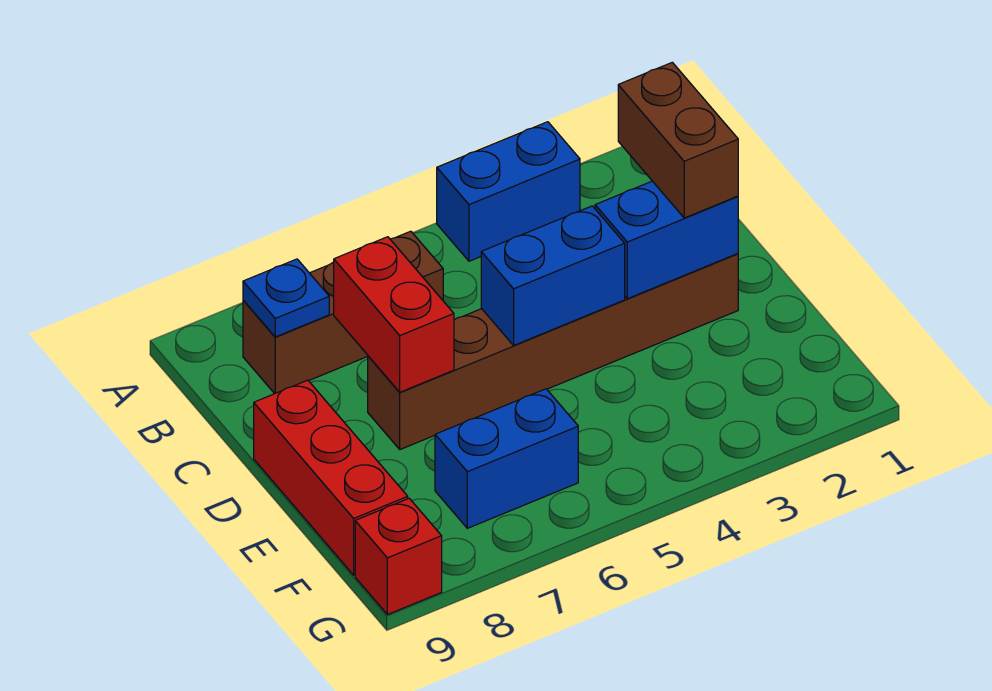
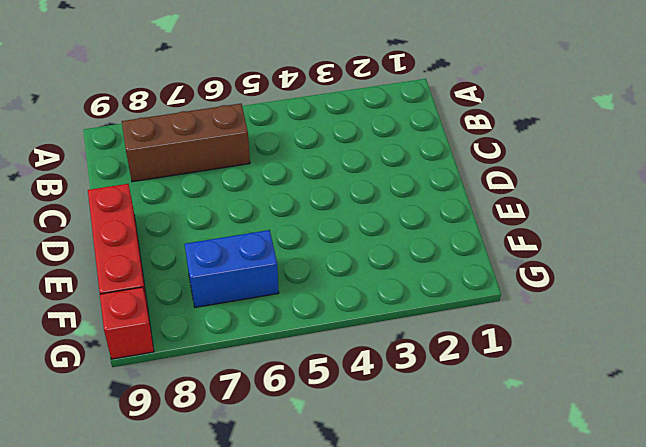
none -> blue brick A3:A4 level 1
none -> brown brick D2:D7 level 1

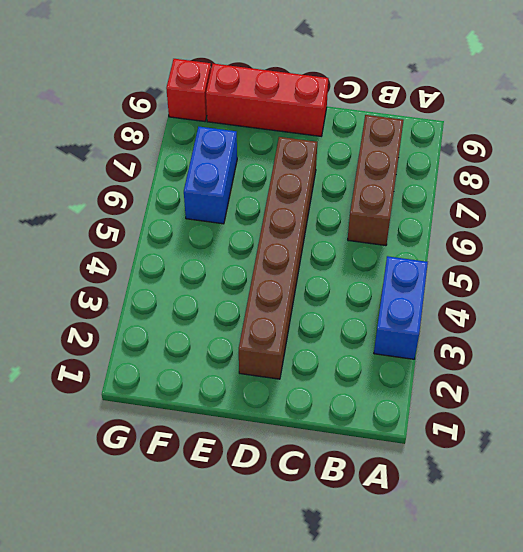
none -> blue plate B8 level 2
none -> red brick C7:D7 level 2

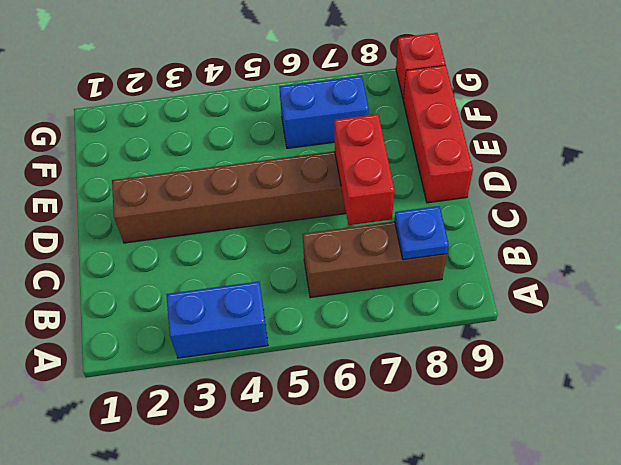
none -> blue brick D2:D3 level 2
none -> blue brick D4:D5 level 2

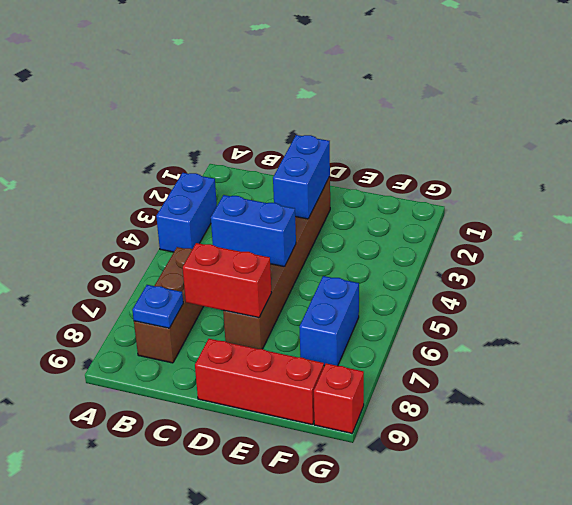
blue brick C5:D5 level 2 -> blue brick D4:D5 level 2
none -> brown brick C2:D2 level 3

